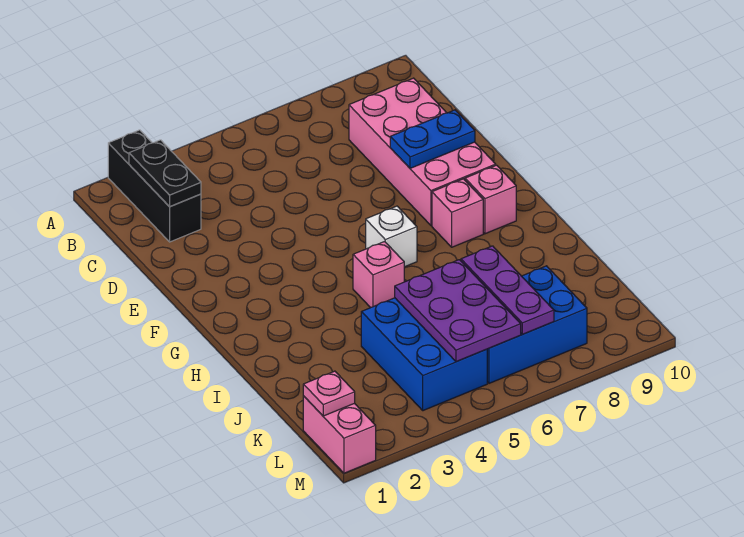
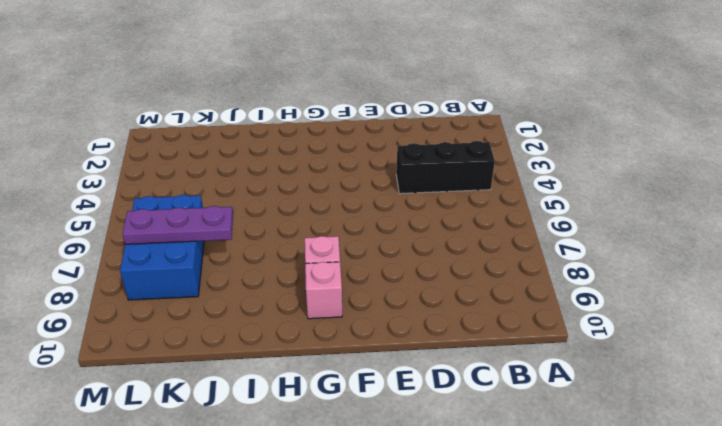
black brick B4:D4 level 1 -> black brick A2:C2 level 1
none -> pink brick C8:F9 level 1
none -> white brick G6 level 1
none -> pink brick H5 level 1

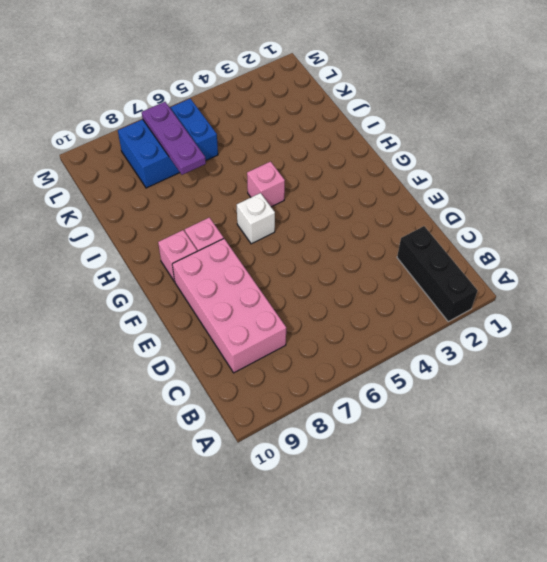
none -> blue brick J4:L5 level 1
none -> pink brick L1:M1 level 1
none -> black plate B2:C2 level 2

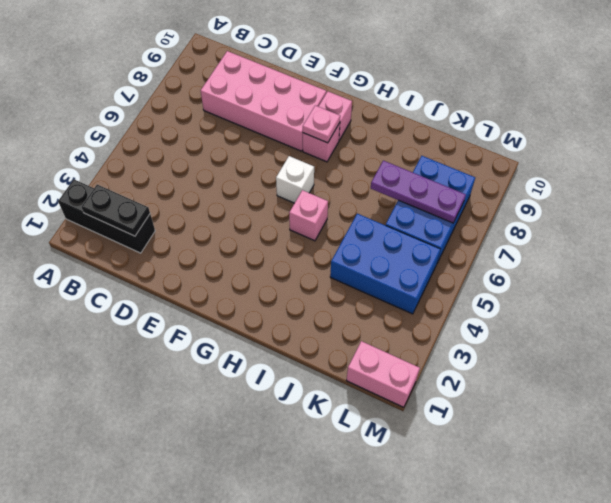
pink plate G8 level 2 -> pink plate L1 level 2
none -> blue plate E8:E9 level 2
none -> purple plate J5:L6 level 2

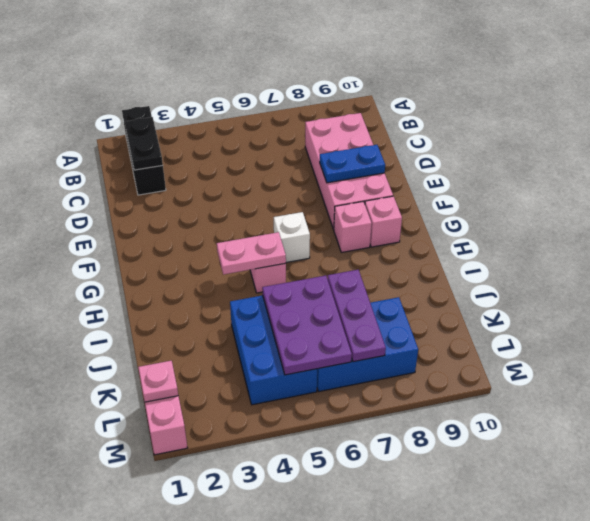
pink plate H4:H5 level 2 -> none

